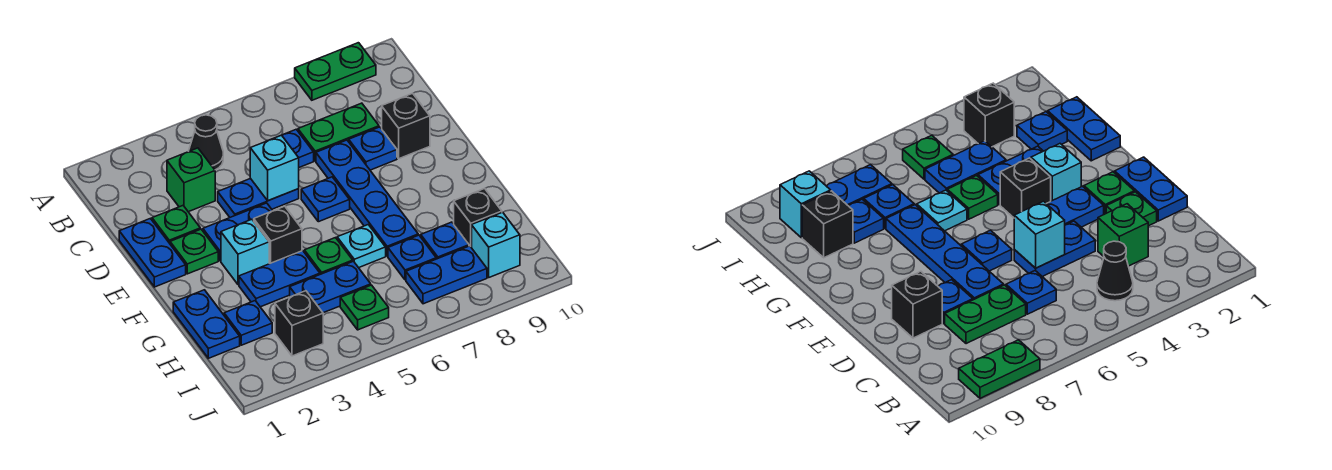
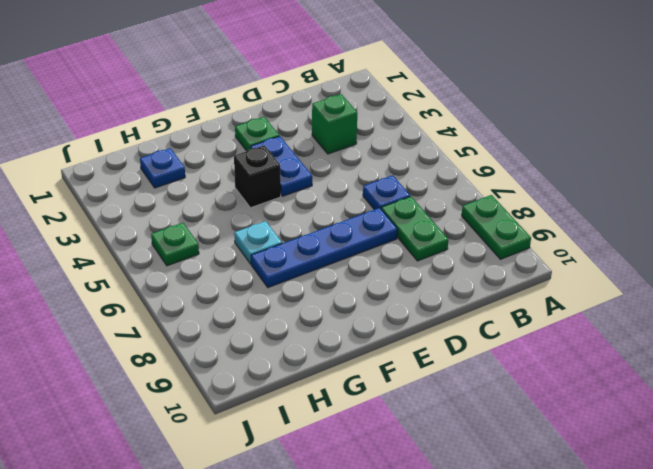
none -> black cone B4 level 1
none -> blue plate D1:E1 level 1
none -> green plate D2 level 1
none -> blue plate D4:D5 level 1

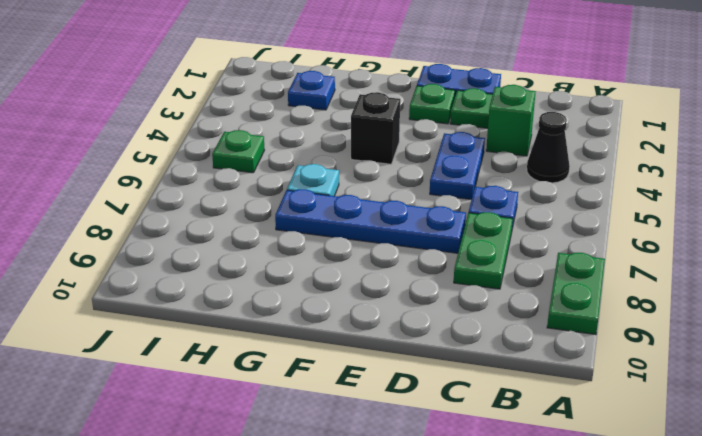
none -> blue plate D8 level 1
none -> black brick D9 level 1
none -> blue plate E3:E4 level 1
none -> blue plate E6 level 1

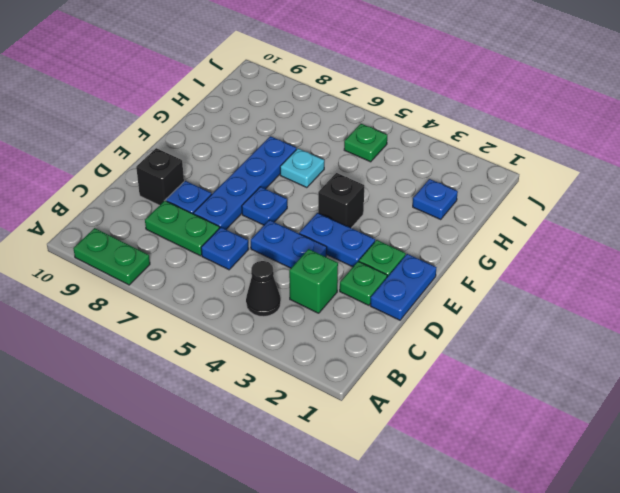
none -> cyan brick F3 level 1
none -> blue plate G1:H1 level 1
none -> blue plate G3:G4 level 1
none -> green plate G5 level 1

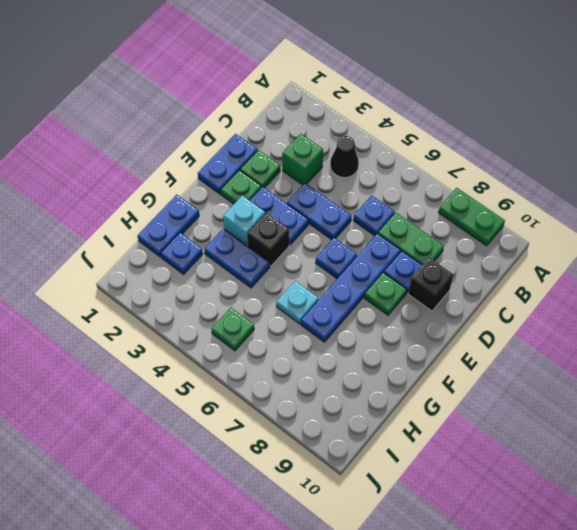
green plate E8 level 1 -> green plate G5 level 1
none -> blue plate H4:H5 level 1
none -> blue plate H7 level 1
none -> blue plate H8 level 1
none -> black brick H9 level 1

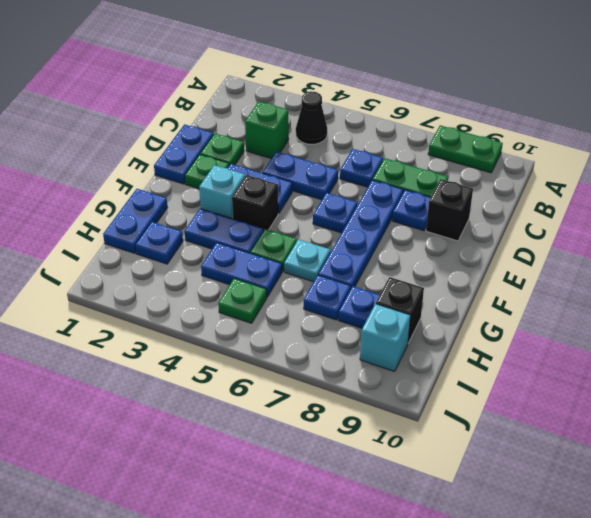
none -> black brick I3 level 1
none -> blue plate I7:I8 level 1
none -> cyan brick D5 level 2

